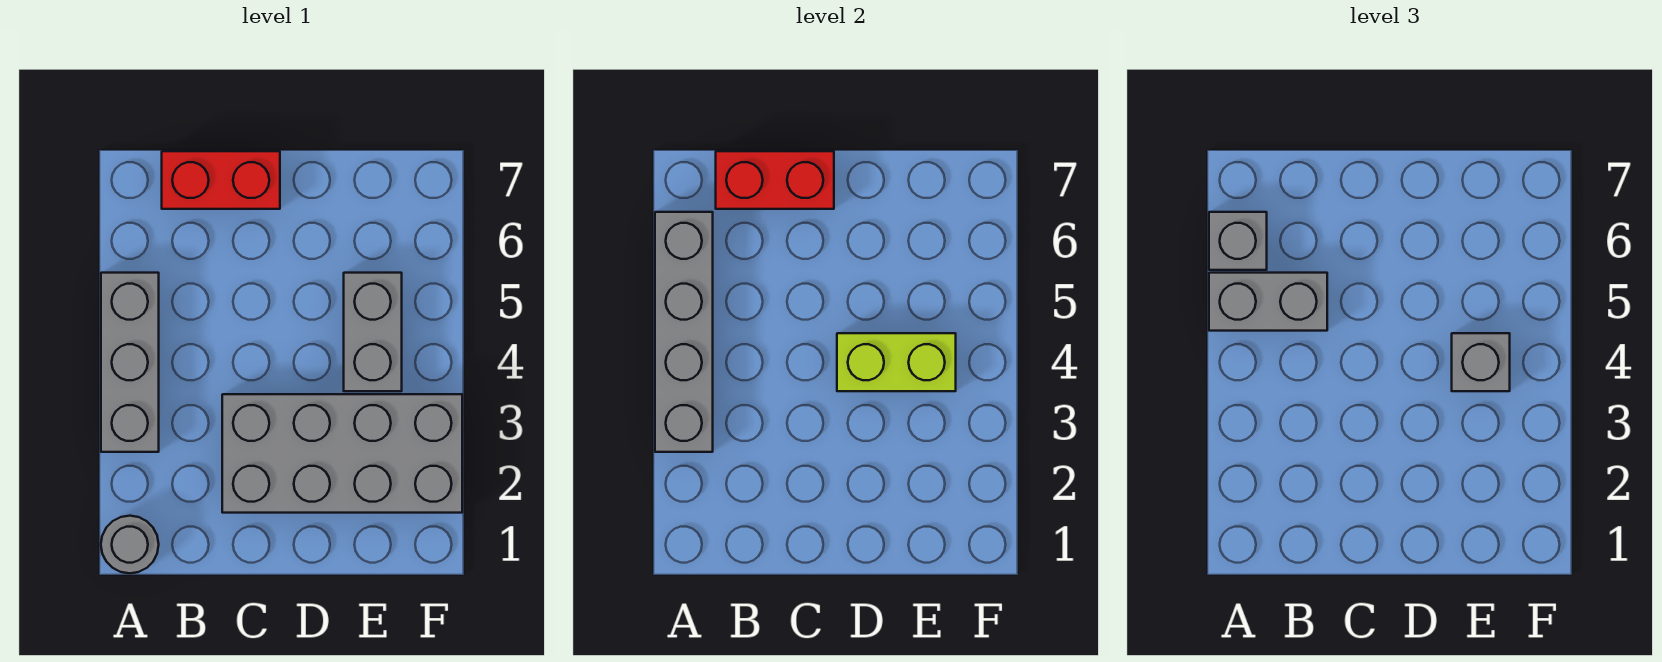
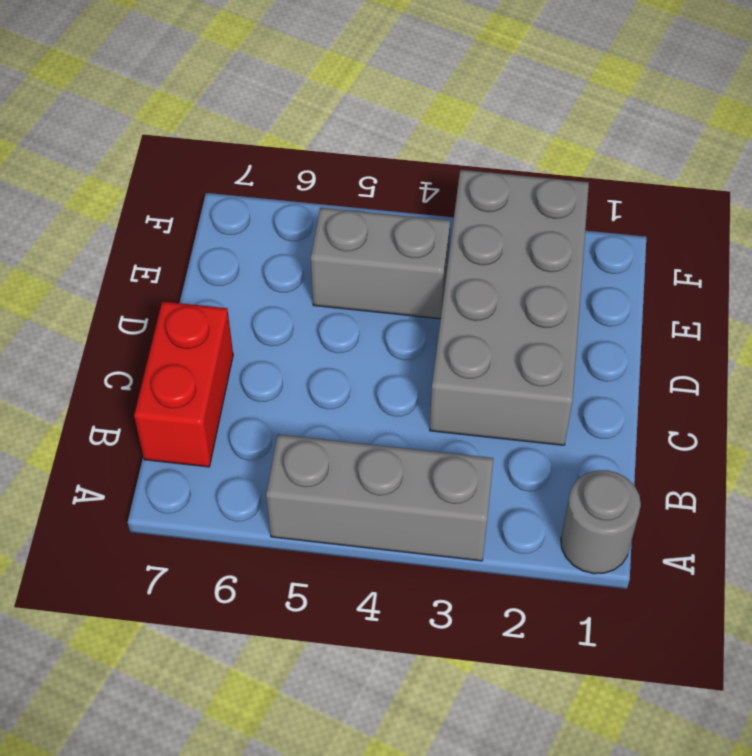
none -> grey brick A3:A6 level 2
none -> red brick B7:C7 level 2

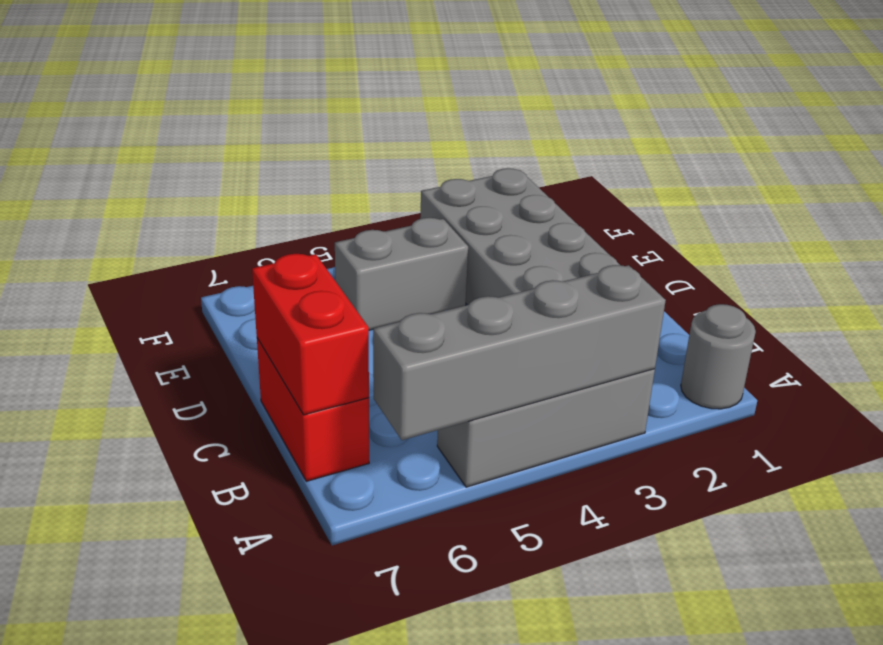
none -> lime brick D4:E4 level 2
none -> grey brick A5:B5 level 3

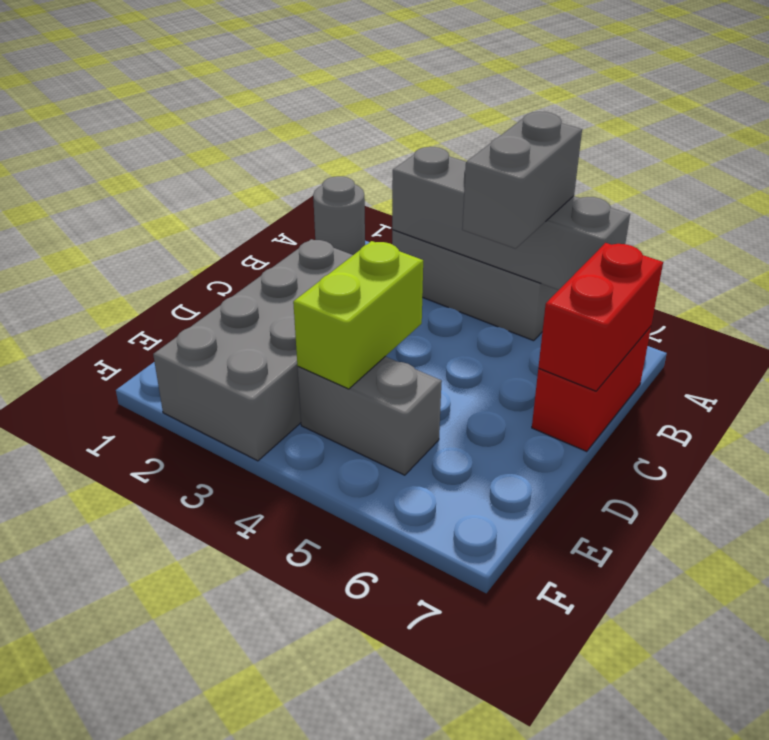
none -> grey brick A6 level 3
none -> grey brick E4 level 3

